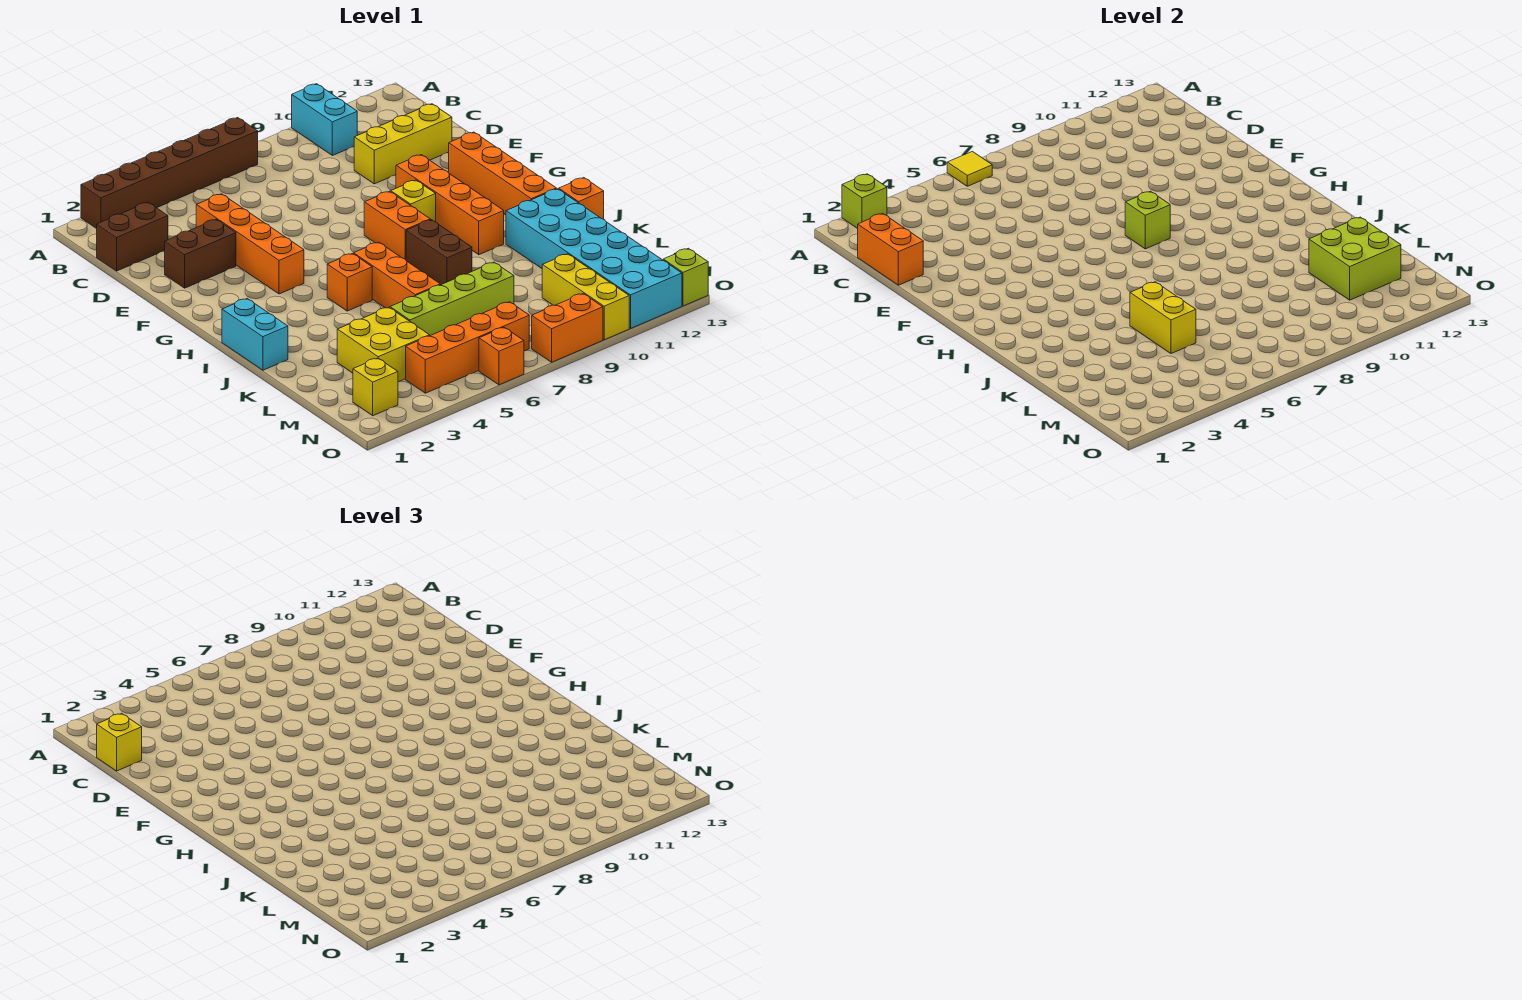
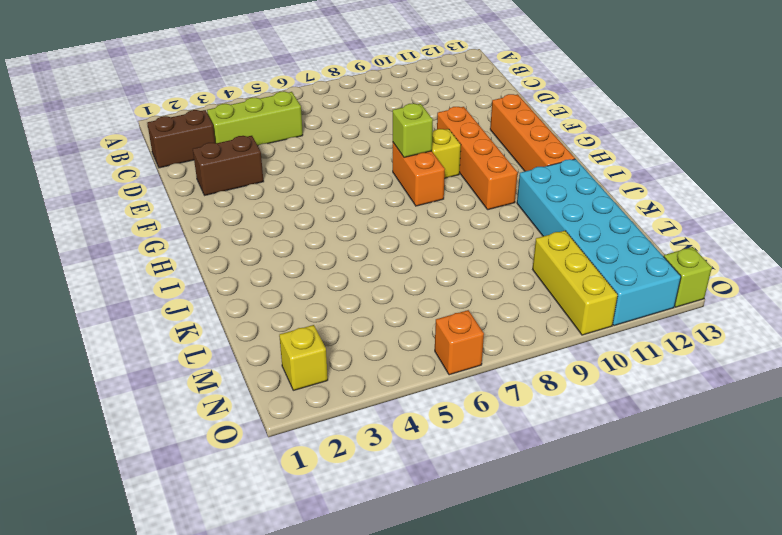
lime brick C3:C5 level 1 -> none
none -> brown brick A2:A7 level 1
none -> cyan brick A10:B10 level 1
none -> orange brick D4:G4 level 1
none -> yellow brick D10:D12 level 1

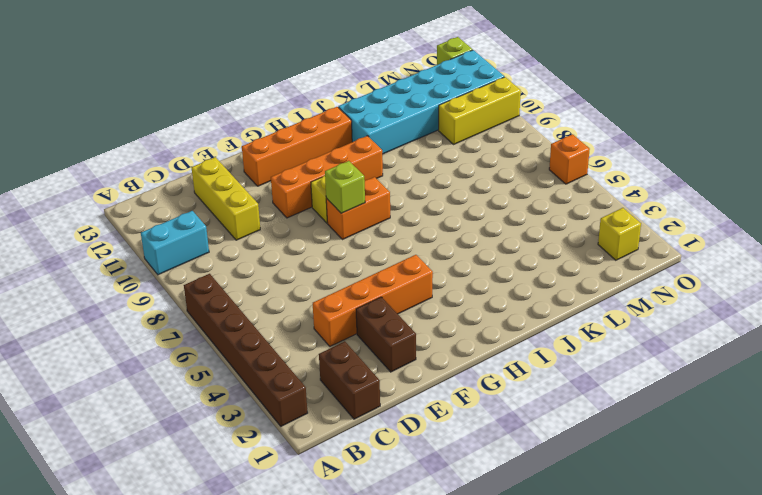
none -> cyan brick I1:J1 level 1
none -> orange brick I5 level 1
none -> orange brick I6:K6 level 1
none -> brown brick I8:J8 level 1

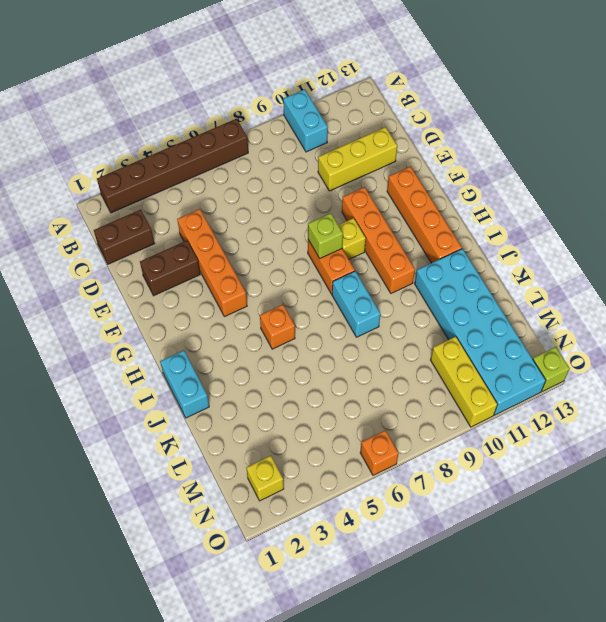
cyan brick I8:J8 level 1 -> brown brick I8:J8 level 1
none -> orange brick I6:K6 level 1
none -> orange brick J13 level 1
none -> yellow brick L3:M4 level 1
none -> lime brick L5:L8 level 1

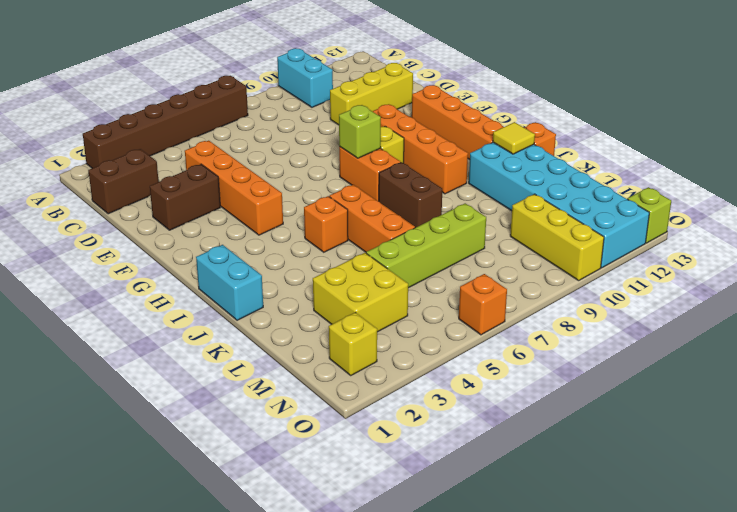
yellow tile J12 level 2 -> yellow tile A6 level 2
none -> orange brick N4:N7 level 1
none -> orange brick O8:O9 level 1
none -> lime brick A2 level 2
none -> orange brick C1:D1 level 2

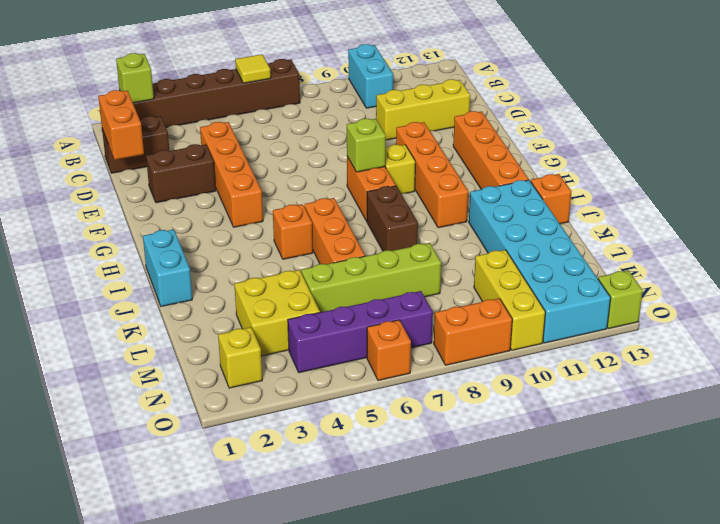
purple brick N4:N7 level 1 -> orange brick N4:N7 level 1
none -> yellow brick K5:L5 level 2
none -> lime brick L11:M12 level 2
none -> yellow brick C1 level 3

